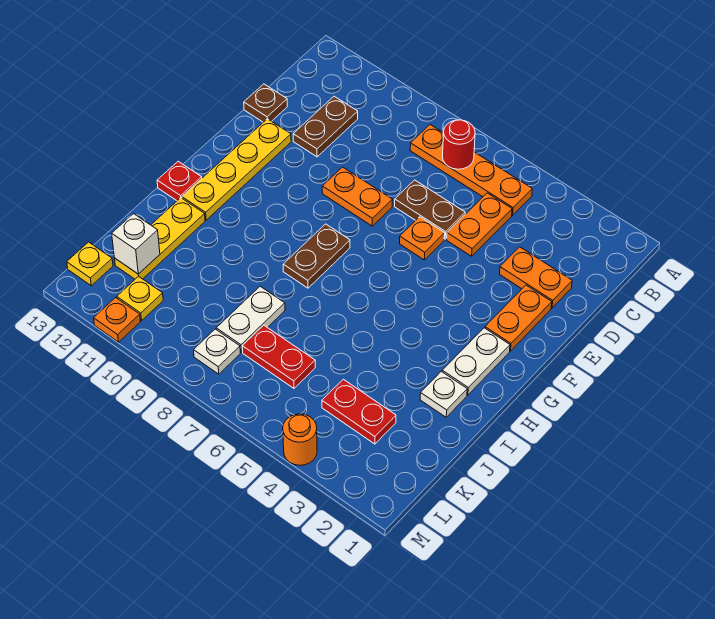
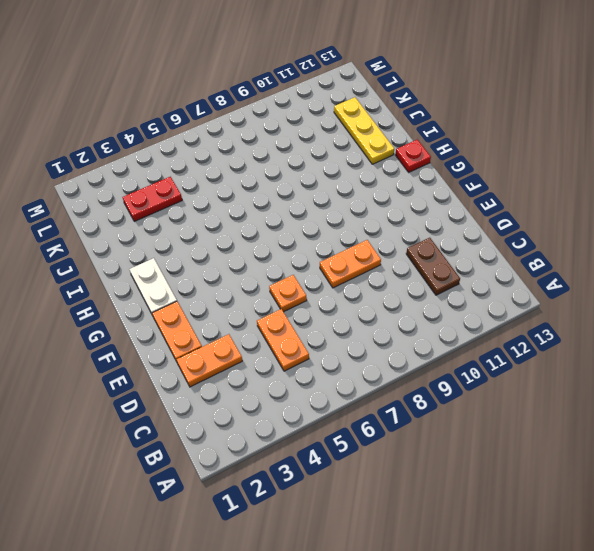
none -> orange plate B5:B8 level 1
none -> brown plate D6:D7 level 1
none -> brown plate D13 level 1

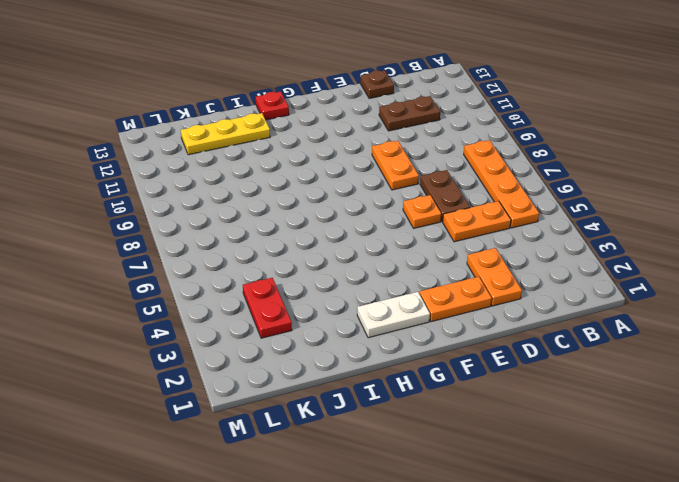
none -> yellow plate E12:H12 level 1
none -> brown plate G8:H8 level 1
none -> white plate I2 level 1

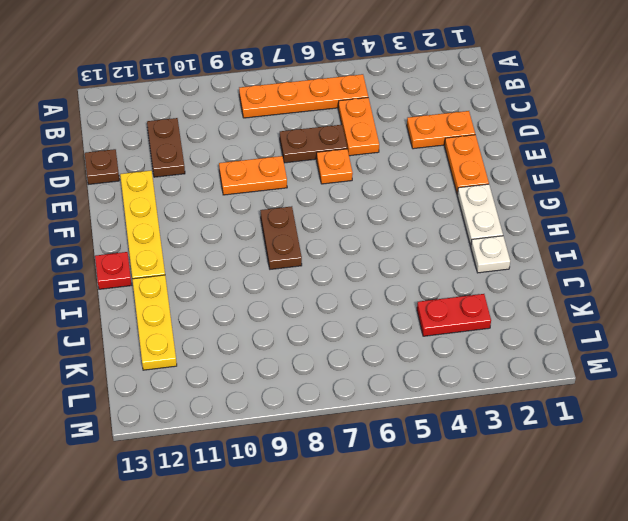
none -> white plate J8:K8 level 1
none -> red plate K6:K7 level 1
none -> white plate L8 level 1

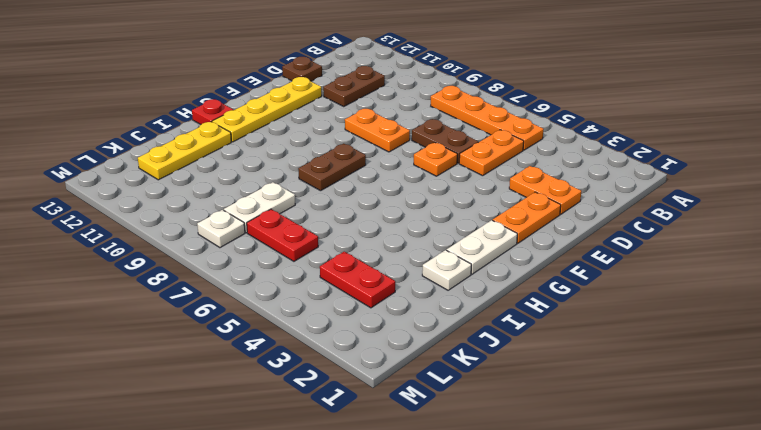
none -> yellow plate L11 level 1
none -> yellow plate L13 level 1
none -> orange round brick M4 level 1

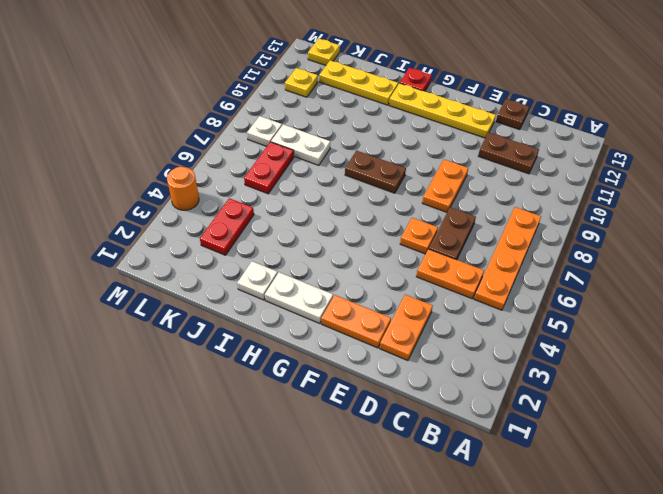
none -> orange plate M11 level 1
none -> red round brick B7 level 2
none -> white brick K12 level 2

